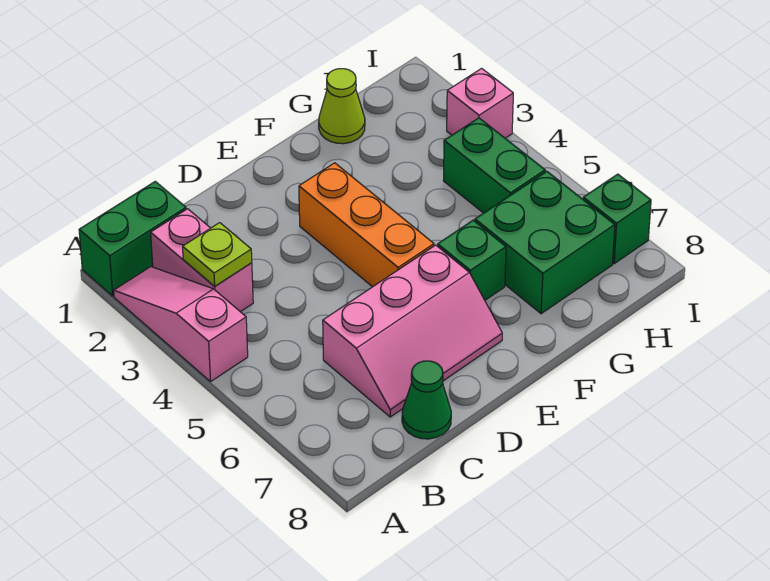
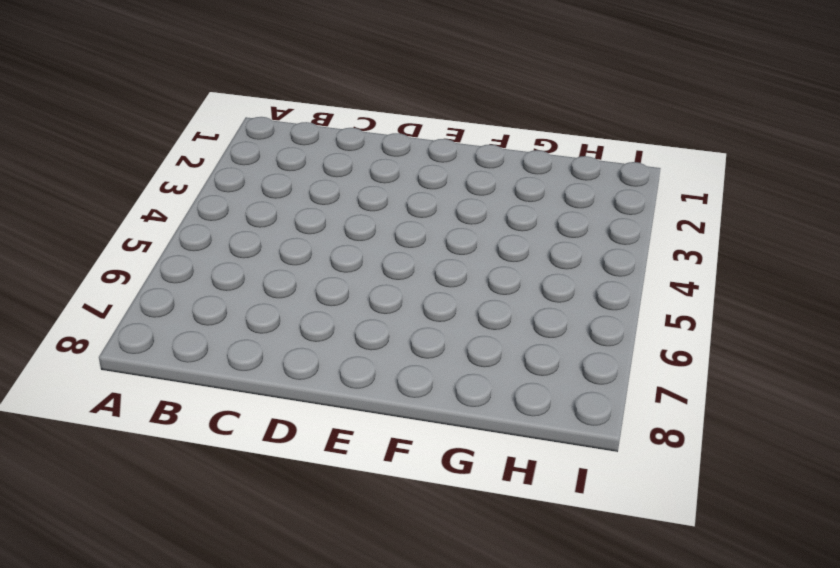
none -> green brick A1:B1 level 1
none -> pink slope A2:A4 level 1 top 4
none -> pink brick B2:B3 level 1

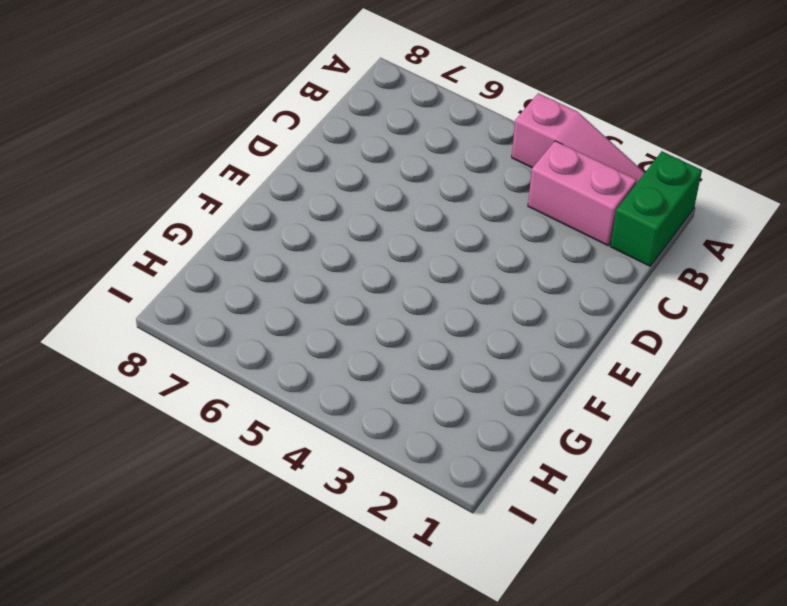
none -> pink slope C6:E7 level 1 top 6
none -> green cone C8 level 1
none -> orange brick E3:E5 level 1

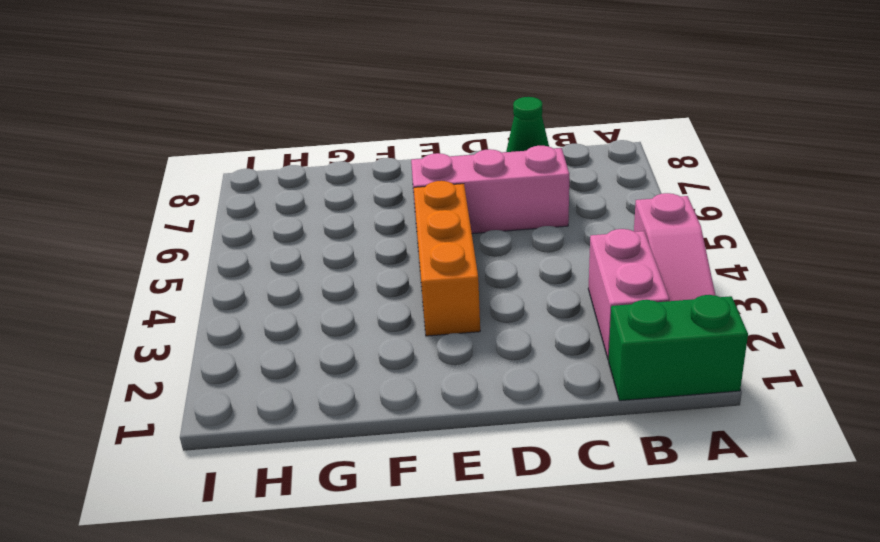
none -> green brick F6 level 1
none -> lime cone G1 level 1
none -> green brick G6:H7 level 1

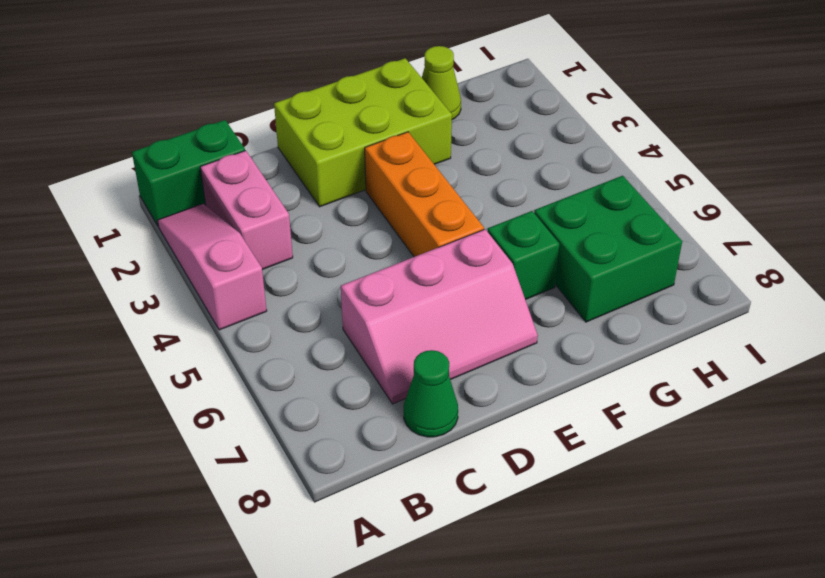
lime brick D1:F2 level 1 -> none
none -> green brick H4:H5 level 1
none -> pink brick I3 level 1
none -> green brick I7 level 1

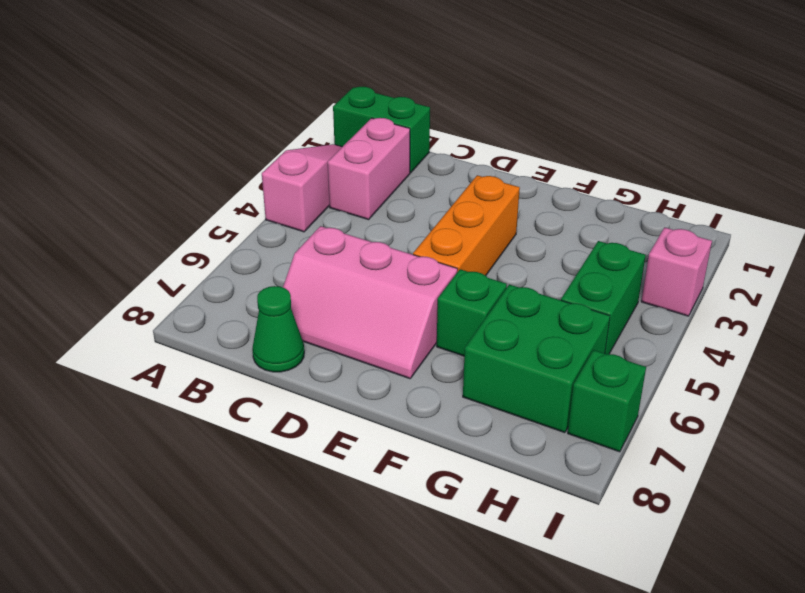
none -> lime cone G1 level 1
none -> lime plate B3 level 2

